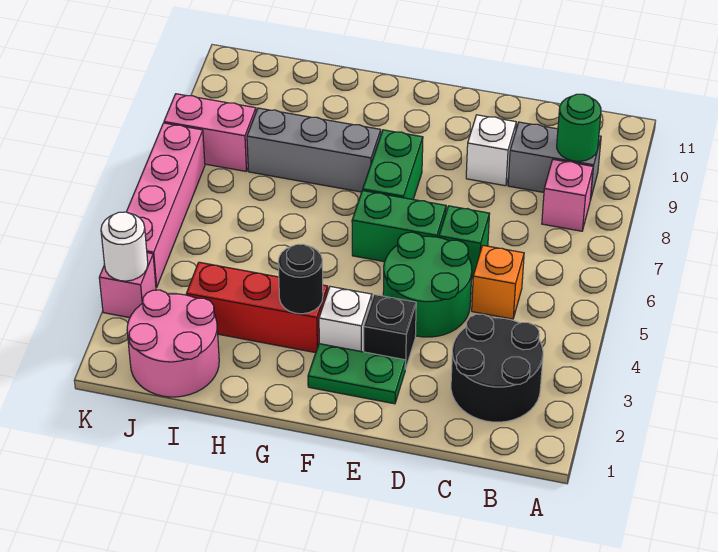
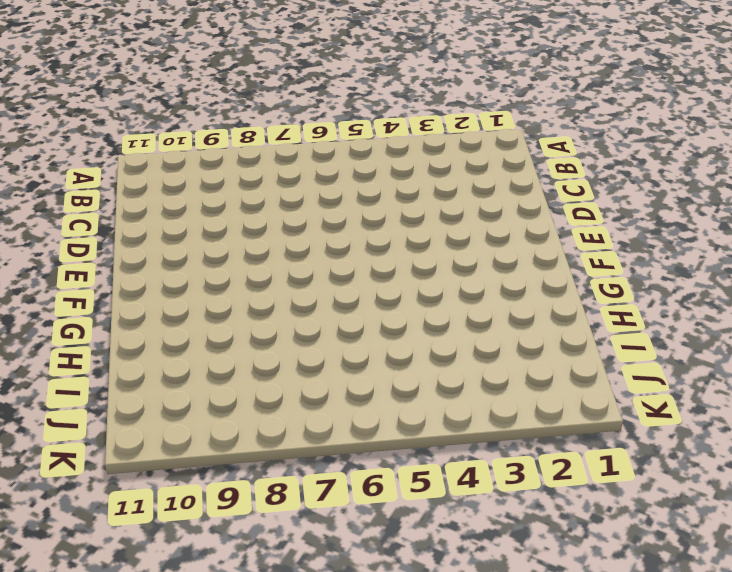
none -> black round brick B2:C3 level 1
none -> pink brick B8 level 1
none -> grey brick B9:C9 level 1

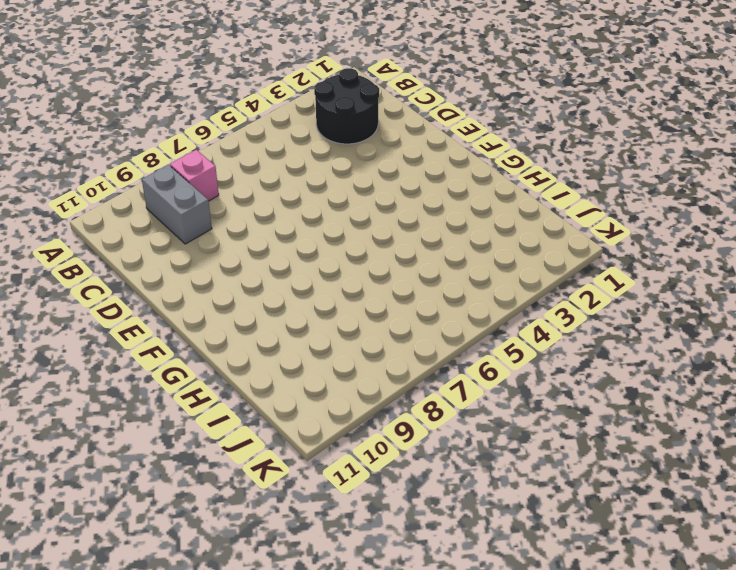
none -> orange brick C5 level 1
none -> green round brick D4:E5 level 1
none -> green brick D6 level 1

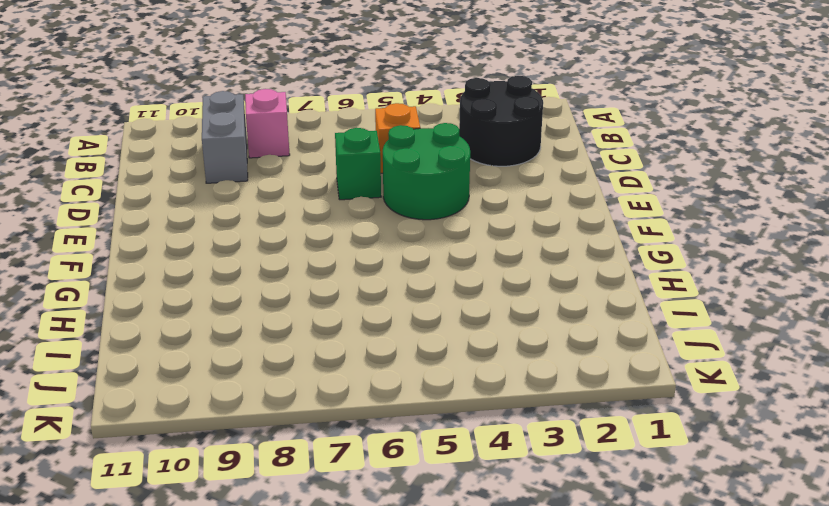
none -> white brick D9 level 1
none -> green plate E2:F2 level 1
none -> black brick E3 level 1

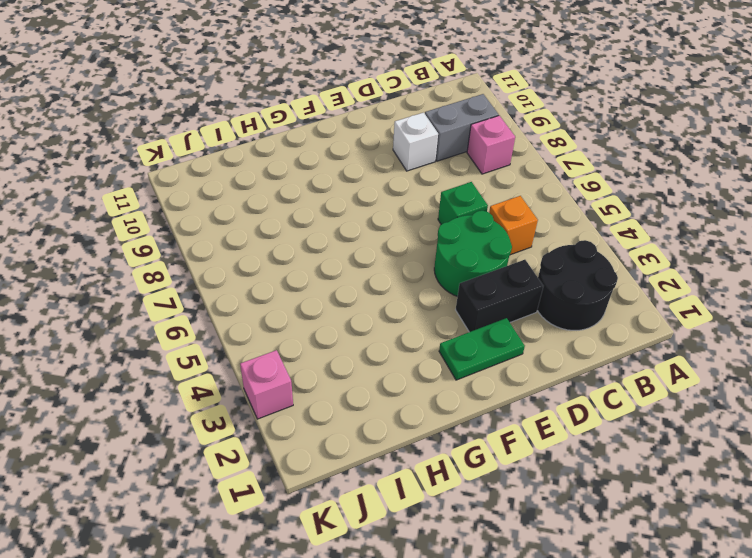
black brick D3:E3 level 1 -> black brick E3 level 1
none -> green brick E6:F6 level 1
none -> white brick F3 level 1
none -> green brick F7:F8 level 1

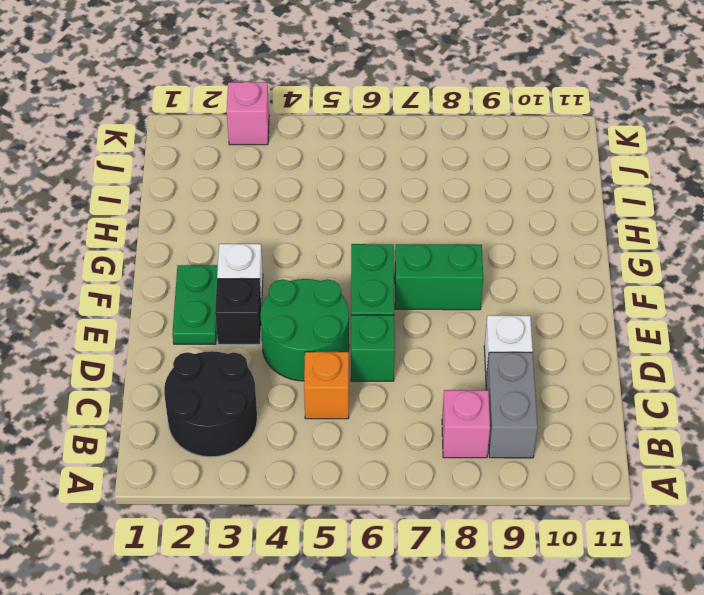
none -> red brick G3:I3 level 1
none -> grey brick G8:I8 level 1
none -> pink round brick I1:J2 level 1

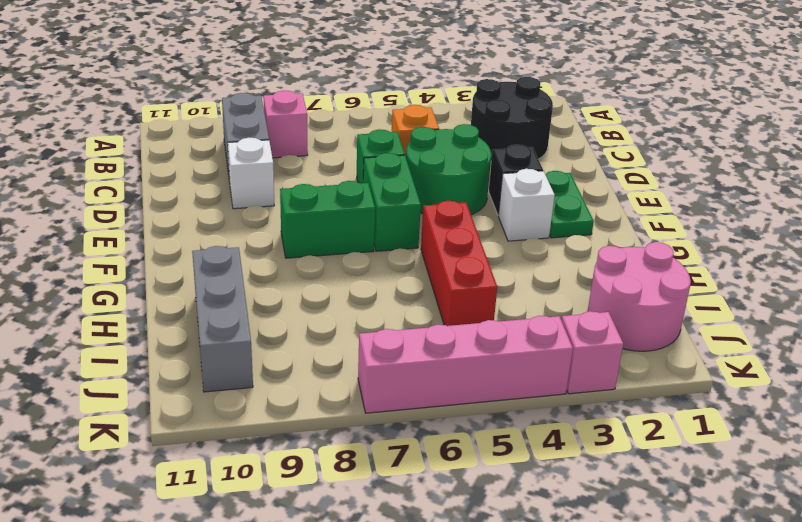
red brick G5:I5 level 1 -> red brick G3:I3 level 1
grey brick H10:J10 level 1 -> grey brick G8:I8 level 1
none -> pink brick J8:K8 level 1
none -> green round brick B9 level 2
none -> black round brick G3 level 2

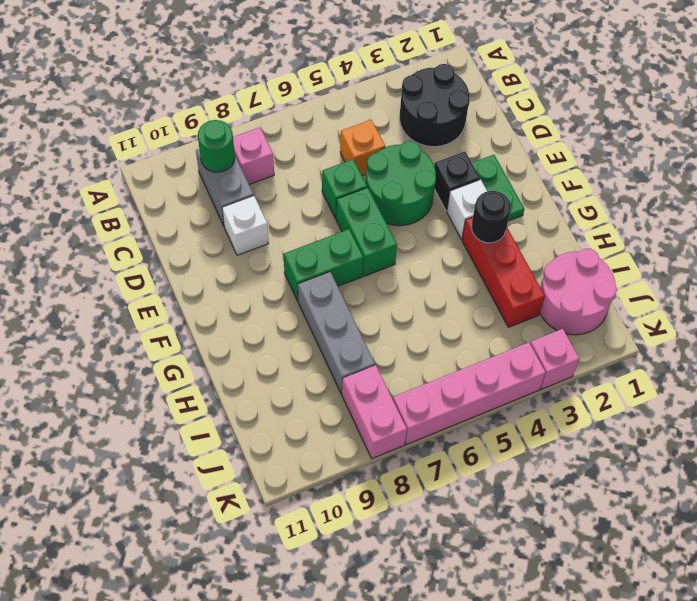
none -> white round brick K3 level 2

